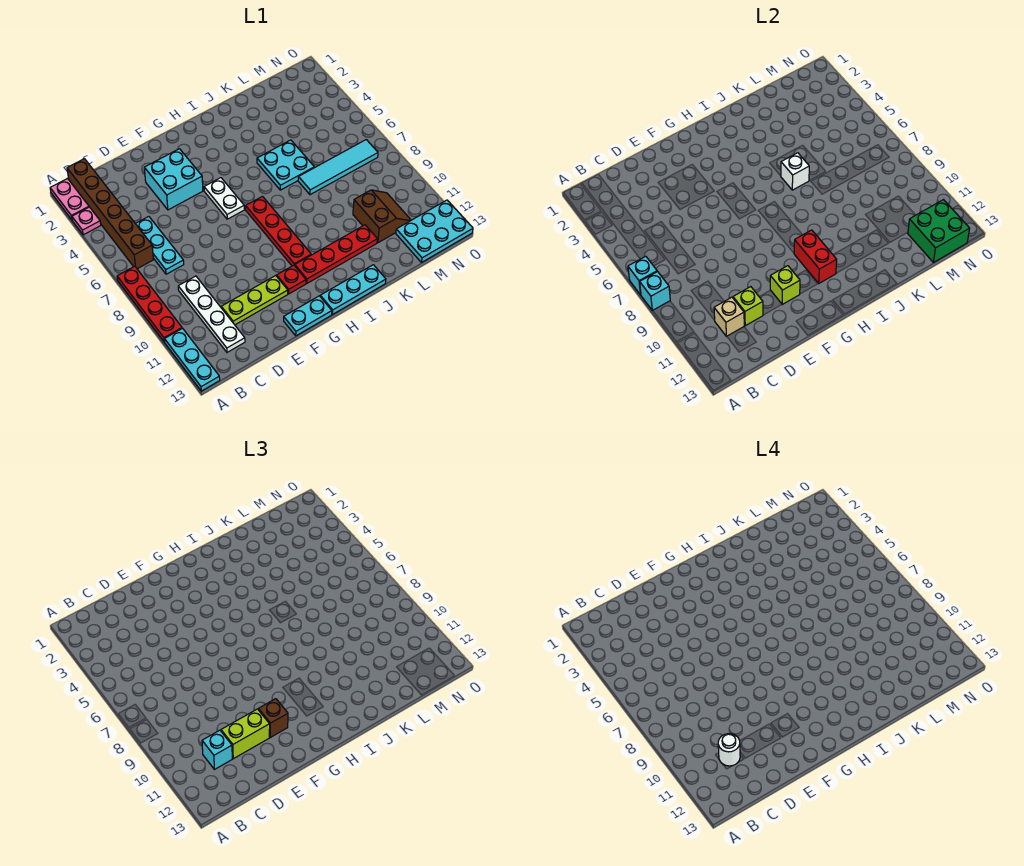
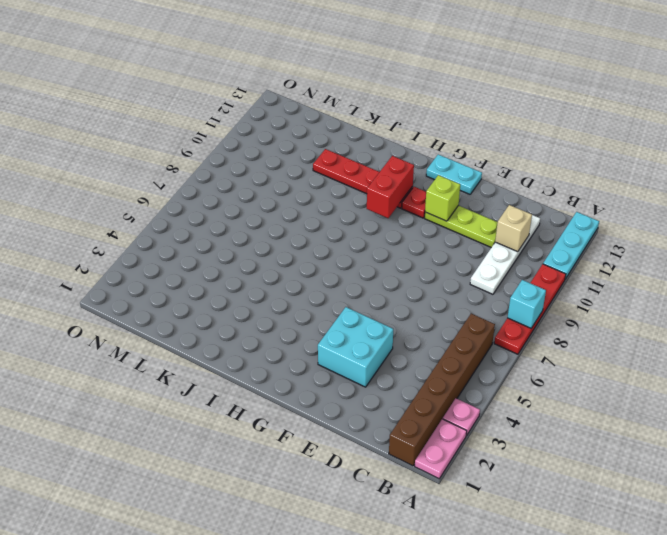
none -> cyan plate C5:C7 level 1
none -> white plate G5:G6 level 1
none -> red plate H7:H10 level 1
none -> cyan plate H13:J13 level 1

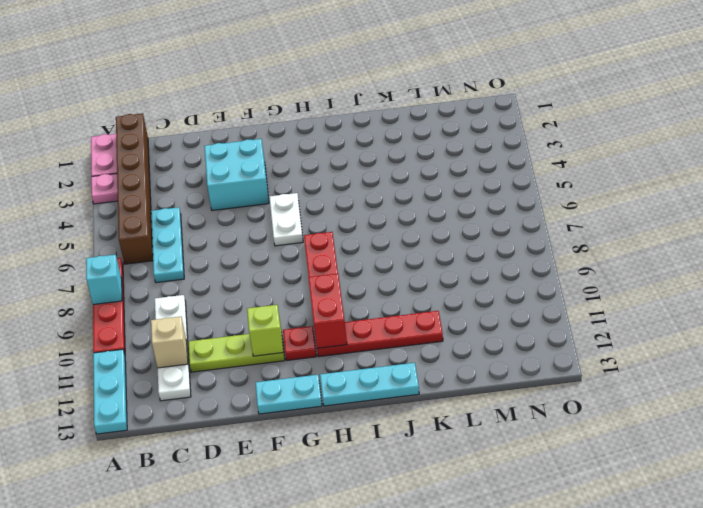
none -> cyan plate J5:K6 level 1
none -> cyan tile K7:N7 level 1
none -> brown slope L10:M11 level 1 top L
none -> cyan plate M12:O13 level 1

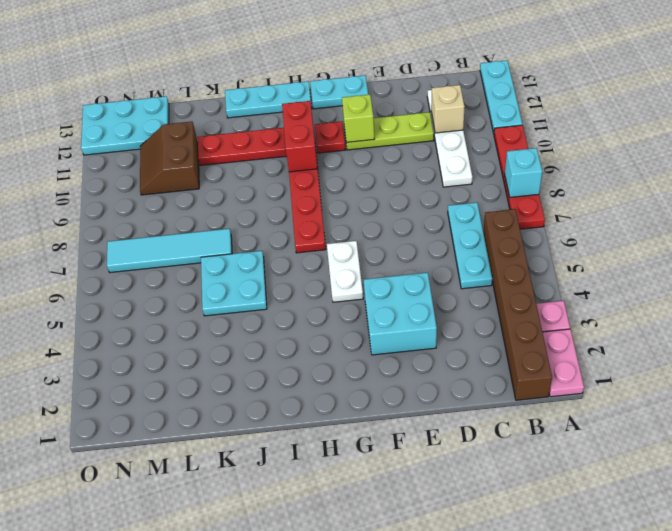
none -> cyan brick A7 level 2
none -> lime brick D11 level 2
none -> white brick J6 level 2
none -> green brick M12:N13 level 2

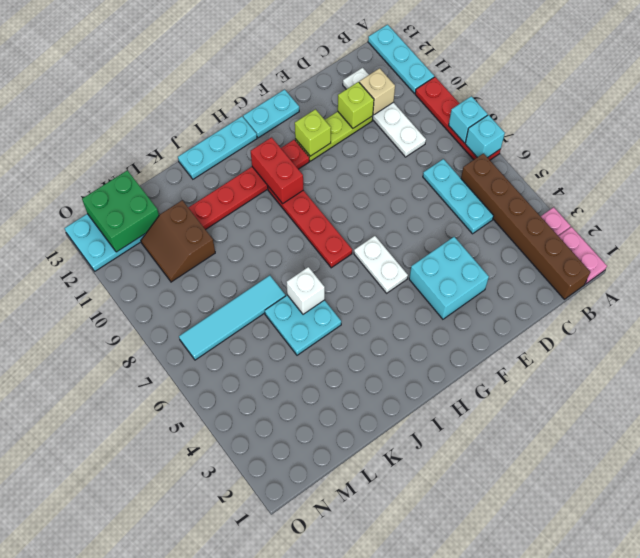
none -> cyan brick C11 level 3
none -> lime brick D11:E11 level 3
none -> brown brick F11 level 3
none -> white round brick C11 level 4

